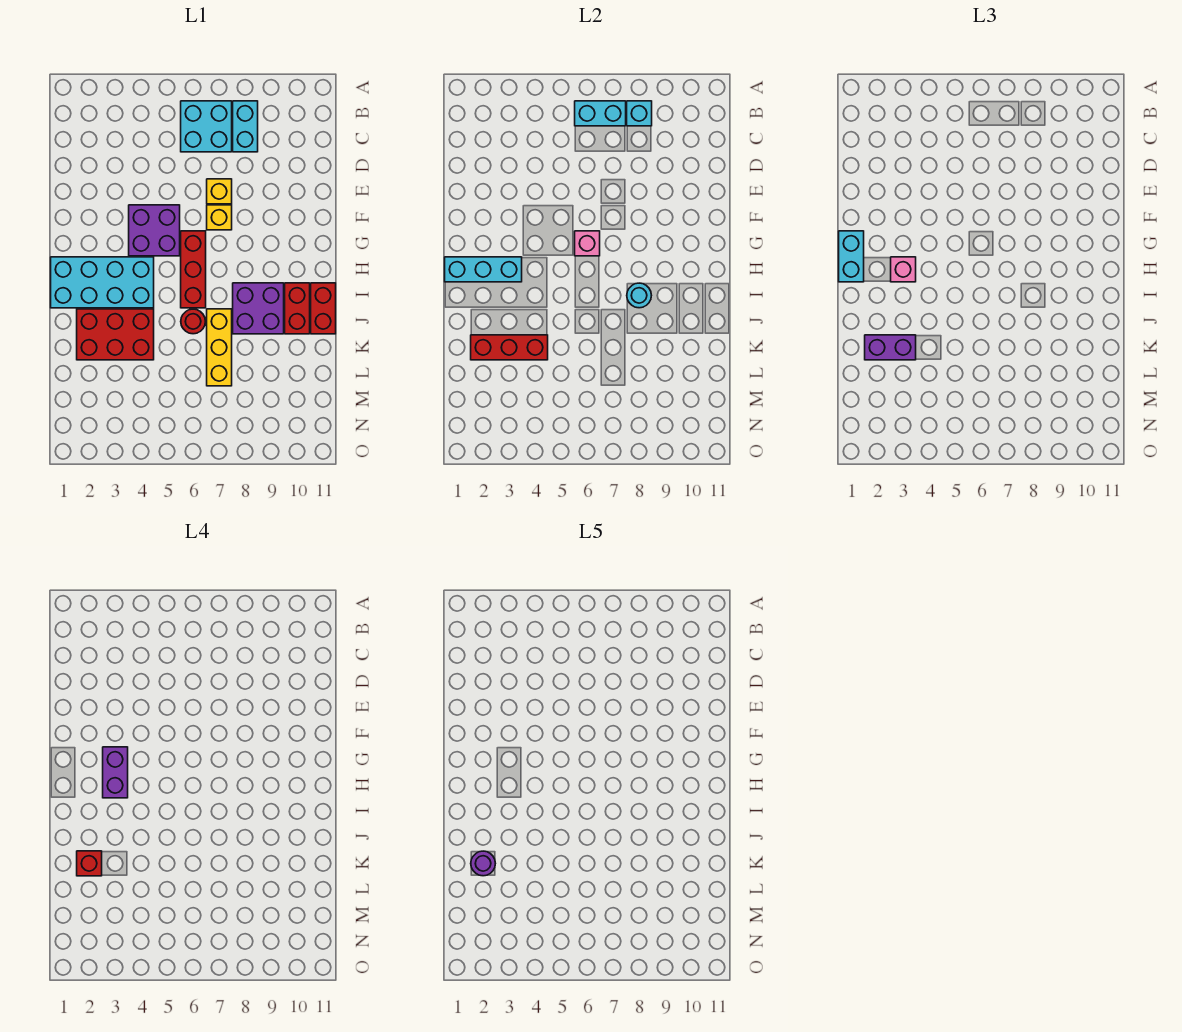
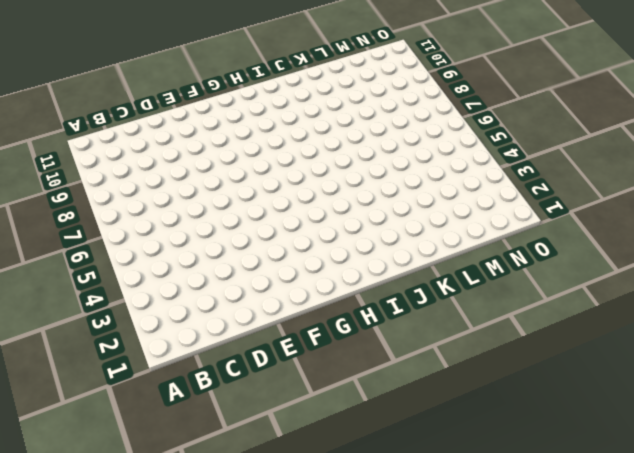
none -> cyan brick B6:C7 level 1
none -> cyan brick B8:C8 level 1
none -> yellow brick E7 level 1

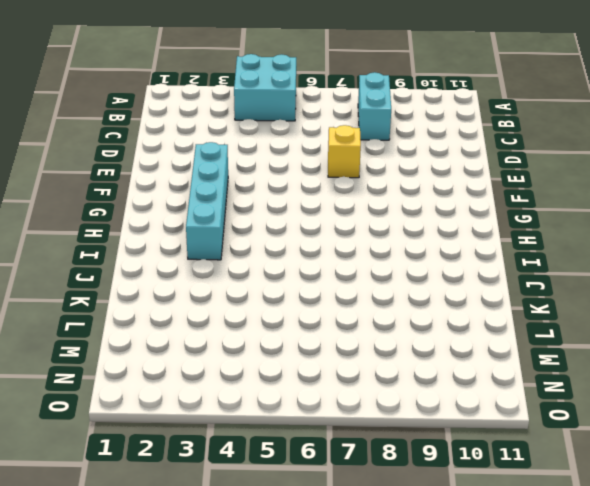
cyan brick A4:B5 level 1 -> cyan brick B6:C7 level 1
cyan brick F3:I3 level 1 -> cyan brick H1:I4 level 1
none -> purple brick F4:G5 level 1
none -> yellow brick F7 level 1
none -> red brick G6:I6 level 1

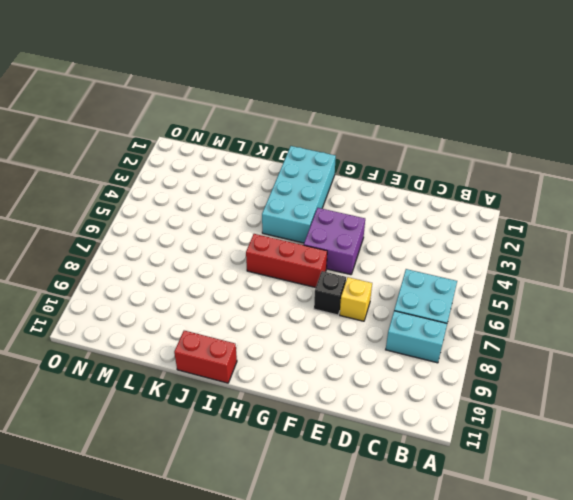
black brick F7 level 1 -> yellow brick F7 level 1
none -> purple brick I8:J9 level 1
none -> red brick I10:J10 level 1
none -> red brick J2:K4 level 1

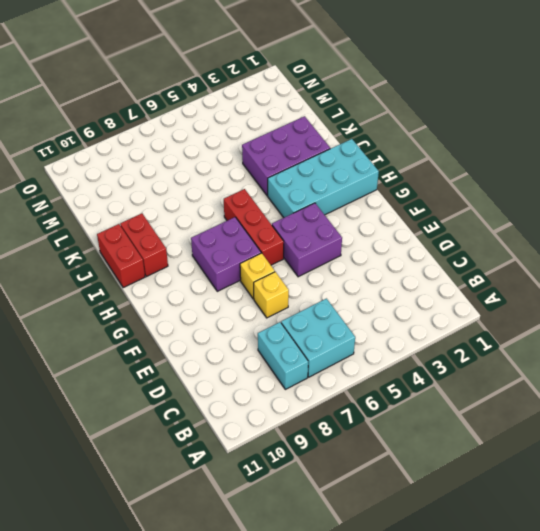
purple brick G7:H8 level 1 -> purple brick I8:J9 level 1
purple brick J2:K4 level 1 -> red brick J2:K4 level 1
none -> red round brick J6 level 1
none -> yellow brick J7:L7 level 1
none -> cyan brick B6:B7 level 2

